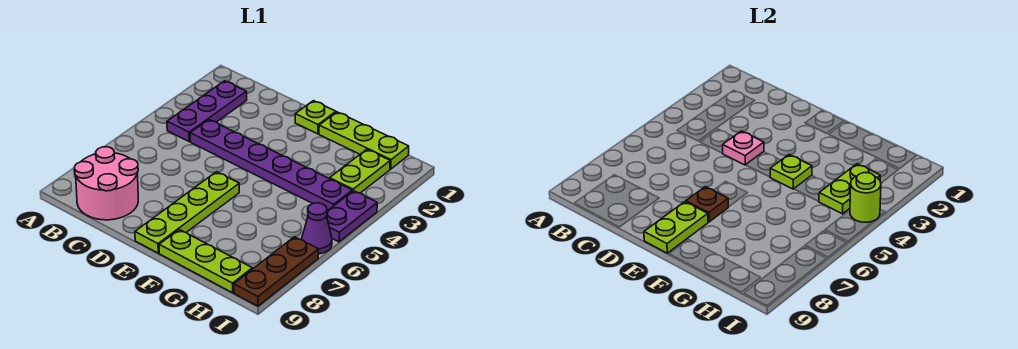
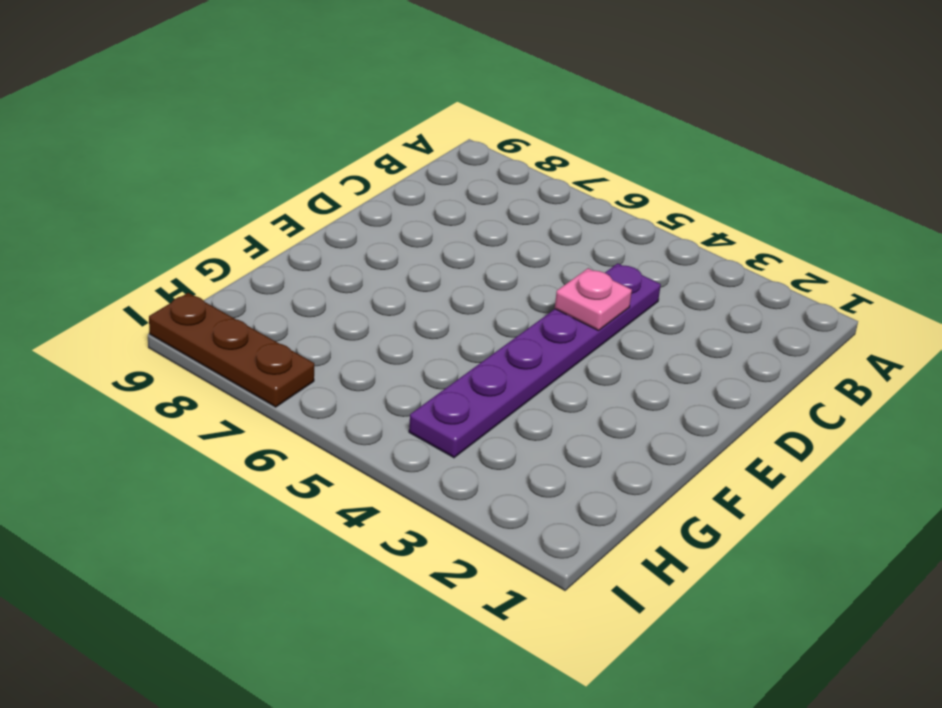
none -> purple plate B2:B4 level 1
none -> pink round brick B8:C9 level 1
none -> lime plate E1 level 1

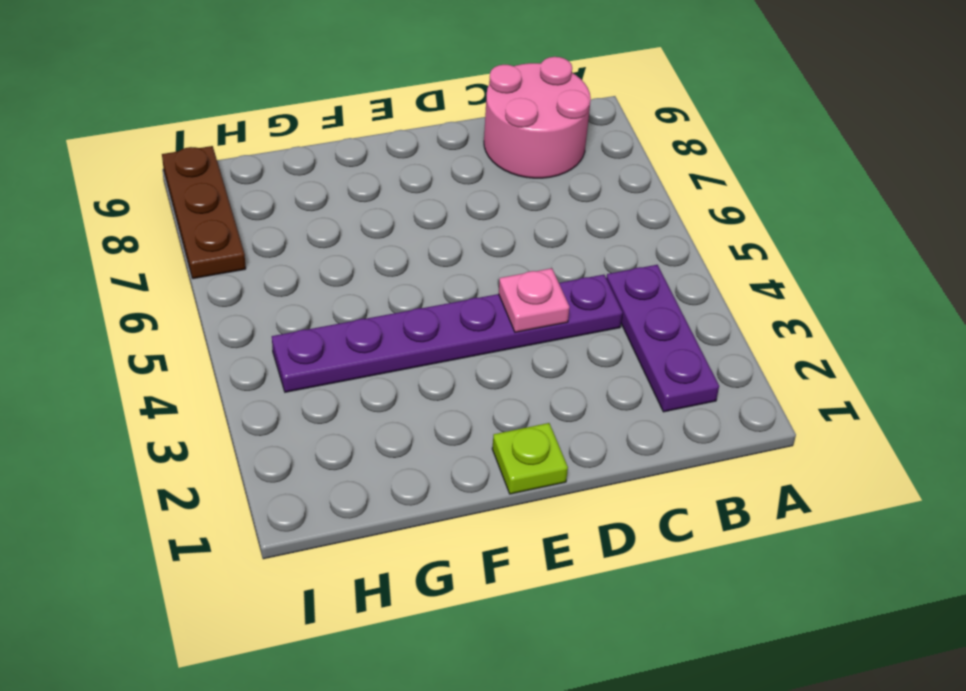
none -> lime plate E6:E9 level 1
none -> lime plate F1:H1 level 1
none -> lime plate F9:H9 level 1

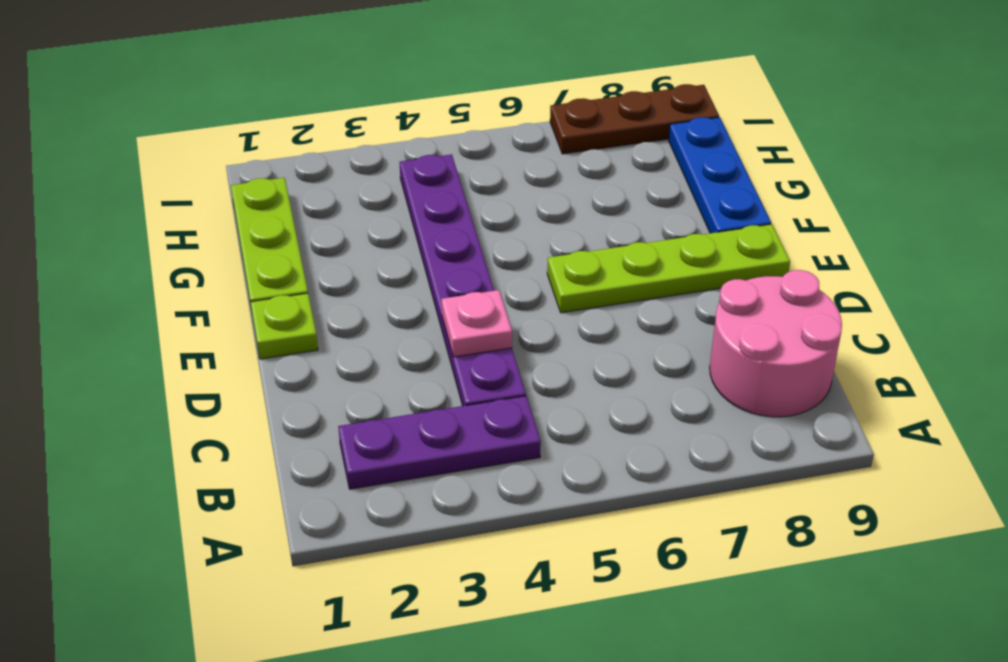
blue plate F9:H9 level 1 -> lime plate F9:H9 level 1
none -> lime plate H2:H3 level 1
none -> purple plate I4:I5 level 1
none -> purple cone I6 level 1

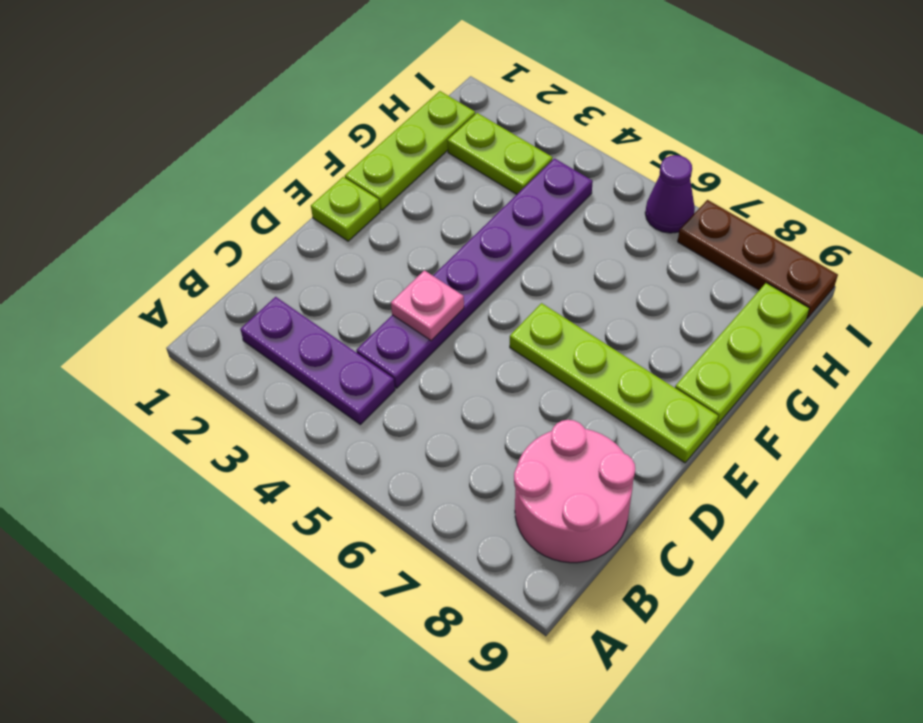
none -> purple plate I4:I5 level 1
none -> brown plate E7 level 2
none -> lime plate E8:E9 level 2

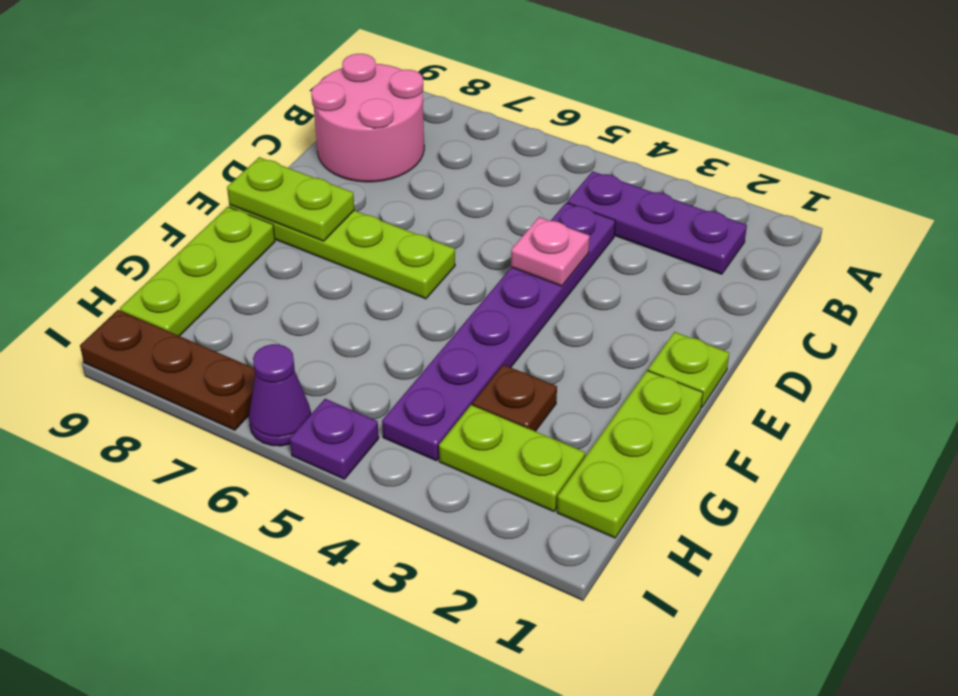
brown plate G3 level 1 -> brown plate E7 level 2
purple plate I5 level 1 -> purple plate I4:I5 level 1
none -> lime plate F4 level 2
none -> lime plate H3:H4 level 2
none -> lime round brick I4 level 2

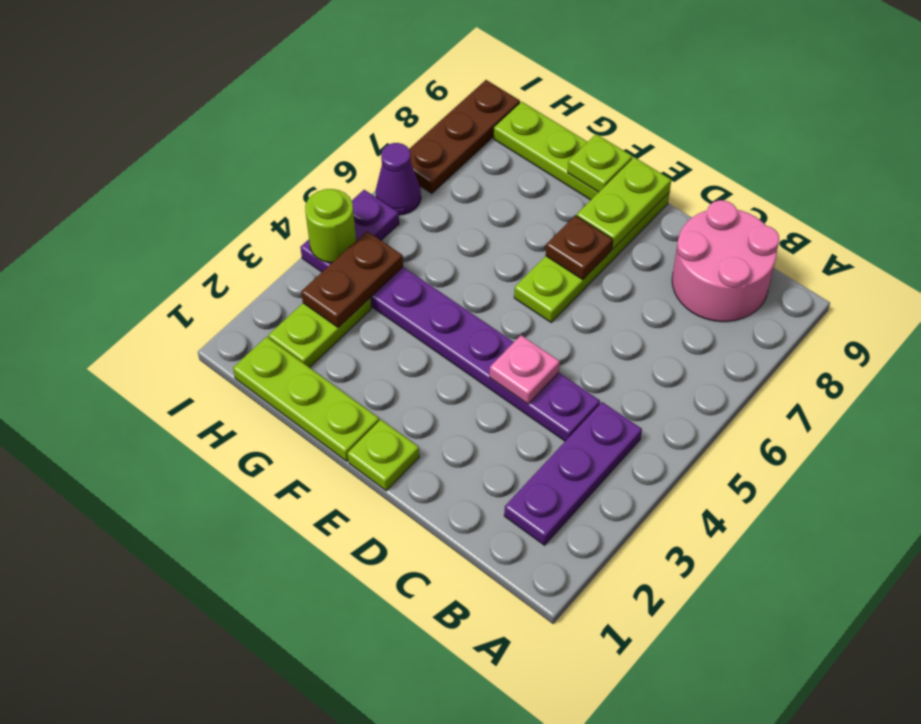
lime plate F9 level 2 -> lime plate F4 level 2
brown plate H3:H4 level 2 -> lime plate H3:H4 level 2

